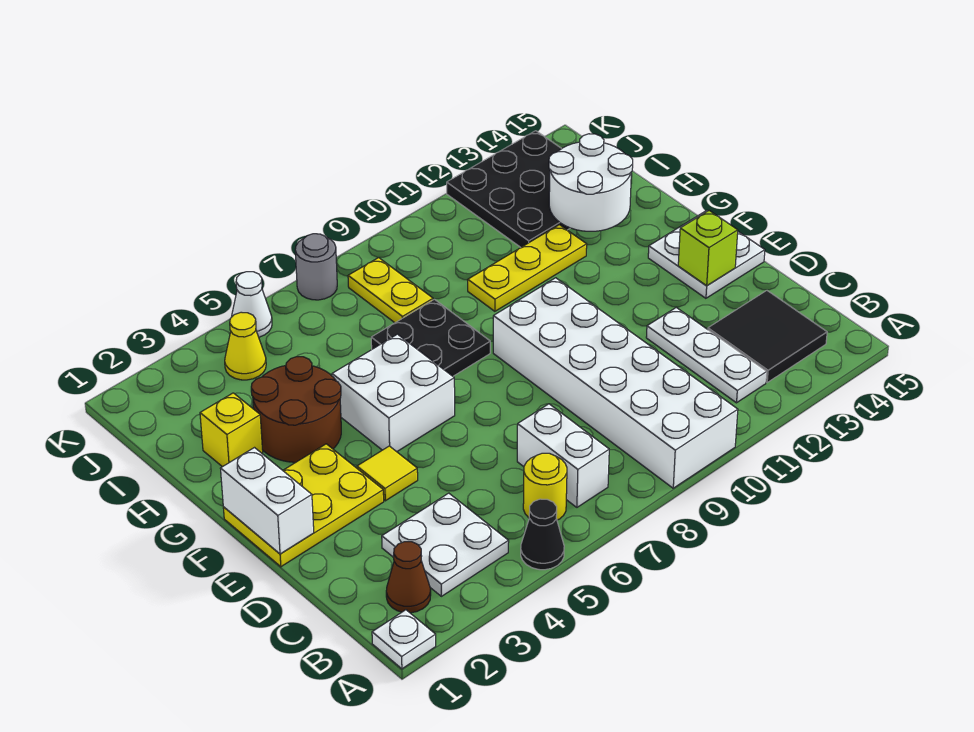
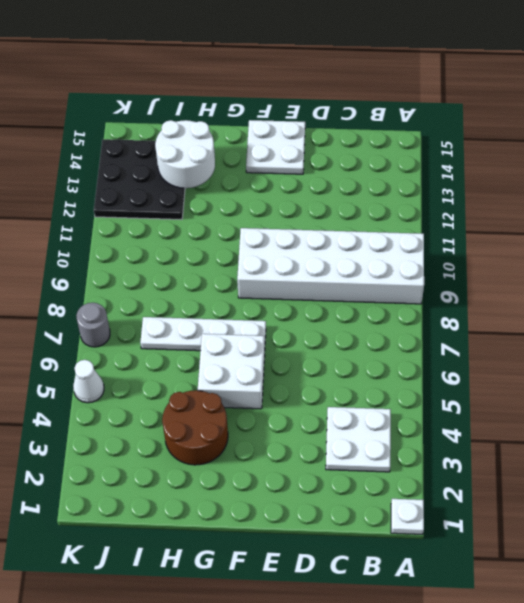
white plate F7:I7 level 1 -> black plate G7:H8 level 1
none -> black cone A5 level 1
none -> brown cone B2 level 1
none -> yellow round brick B6 level 1

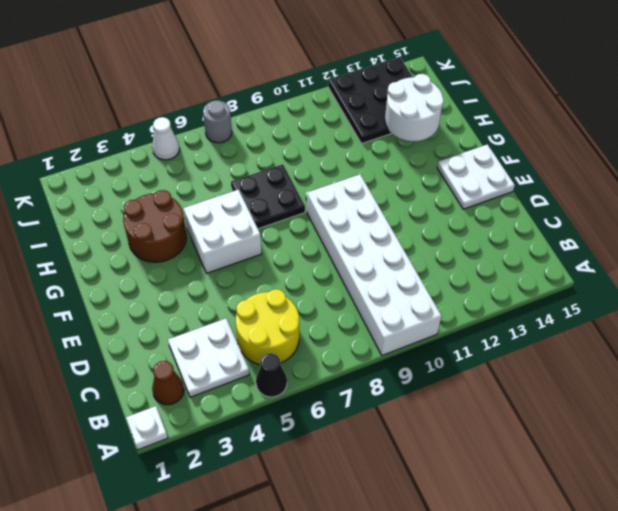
yellow round brick B5:C6 level 1 -> yellow round brick B6 level 1
none -> white brick B7:C7 level 1
none -> white plate B12:D12 level 1
none -> black tile B13:C14 level 1

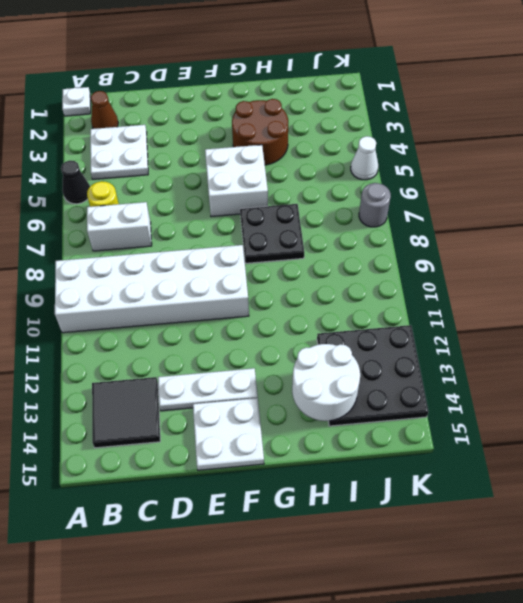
white plate D13:F13 level 1 -> white plate B12:D12 level 1
none -> yellow plate E1:F3 level 1
none -> yellow tile E4 level 1
none -> yellow brick H2 level 1

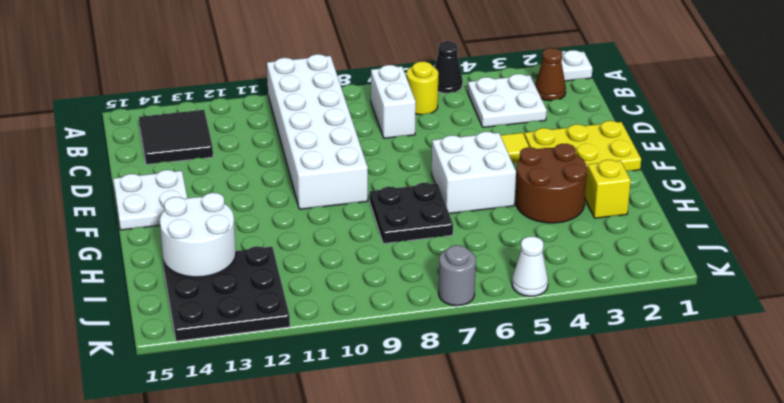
none -> white plate B12:D12 level 1
none -> yellow plate H10:H12 level 1
none -> yellow plate I8:J8 level 1

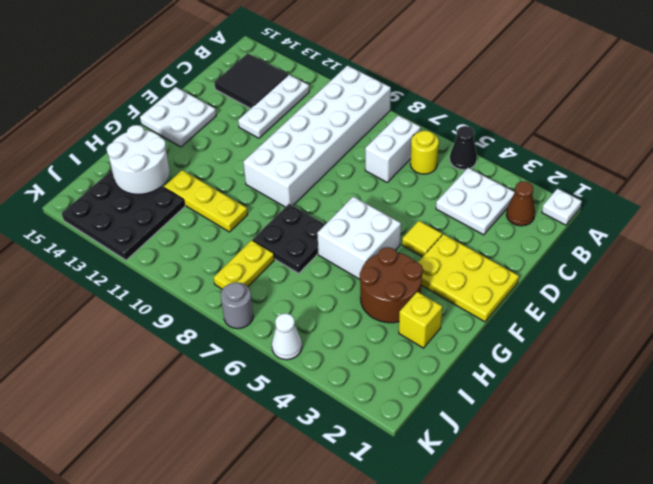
none -> yellow cone J4 level 1
none -> white brick E1:F1 level 2
none -> lime brick E14 level 2

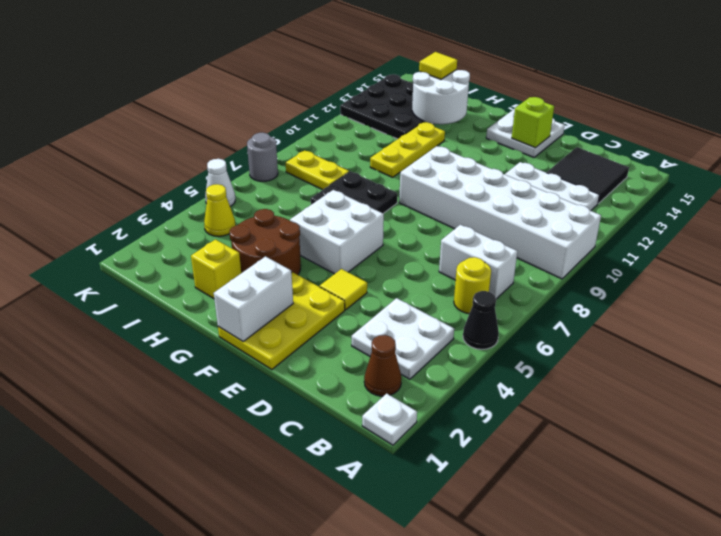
white brick F1:F2 level 2 -> white brick E1:F1 level 2
yellow tile I14 level 3 -> none

